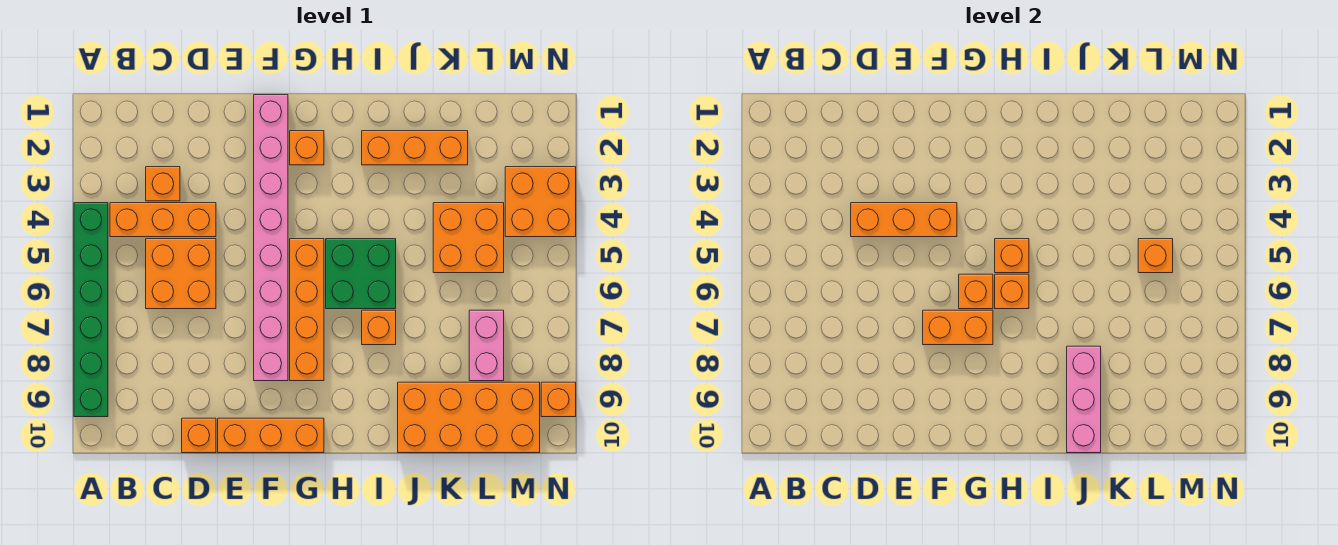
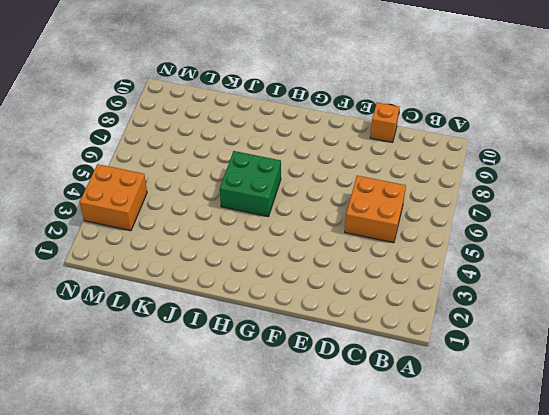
none -> green brick A4:A9 level 1
none -> orange brick B4:D4 level 1
none -> orange brick C3 level 1

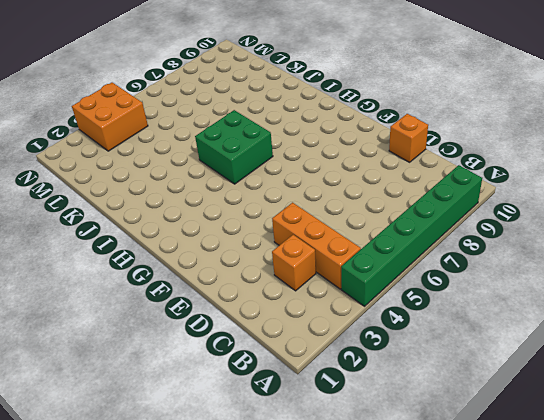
none -> orange brick C5:D6 level 1
none -> orange brick E10:G10 level 1
none -> pink brick F1:F8 level 1

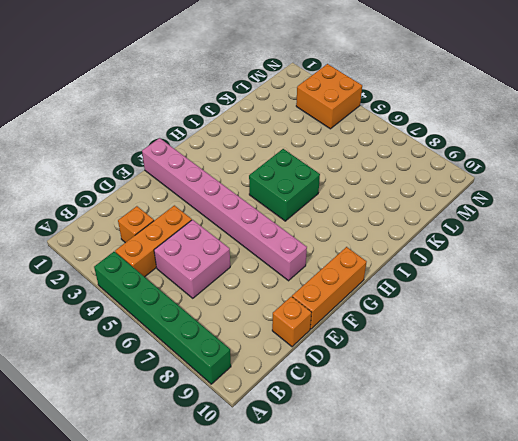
pink brick C5:D6 level 1 -> orange brick C5:D6 level 1
none -> orange brick G2 level 1
none -> orange brick G5:G8 level 1
none -> orange brick I2:K2 level 1

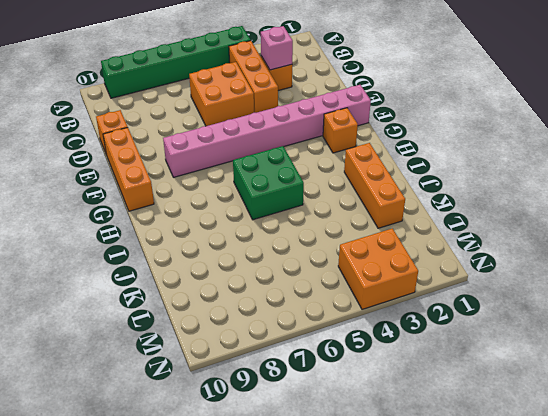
pink brick C3 level 2 -> none
none -> orange brick G5:G8 level 1
none -> orange brick I7 level 1
none -> orange brick J9:M10 level 1

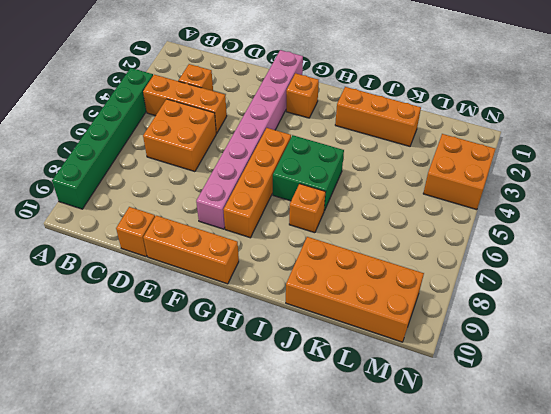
none -> orange brick K4:L5 level 1
none -> pink brick L7:L8 level 1
none -> orange brick N9 level 1

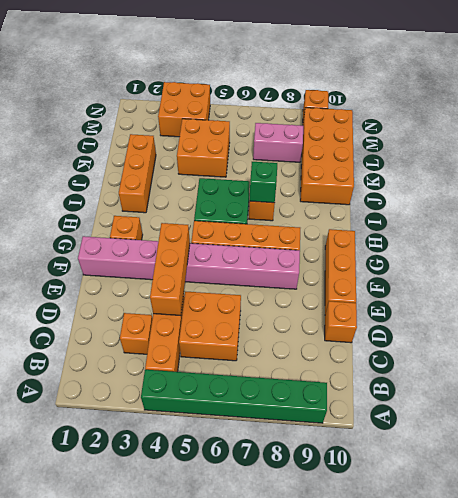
green brick I7 level 2 -> none
none -> orange brick F7:G7 level 2
none -> orange brick G6 level 2
none -> orange brick H5 level 2

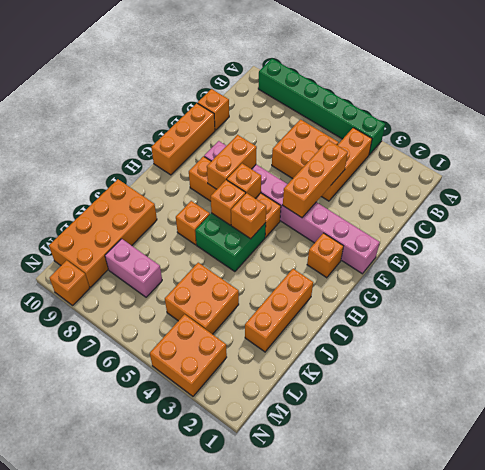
none -> orange brick C3 level 1
none -> pink brick J8:J10 level 2
none -> orange brick L5 level 2

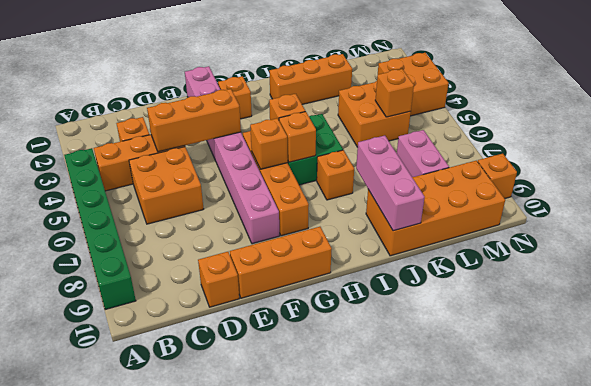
none -> orange brick F7:G7 level 2

